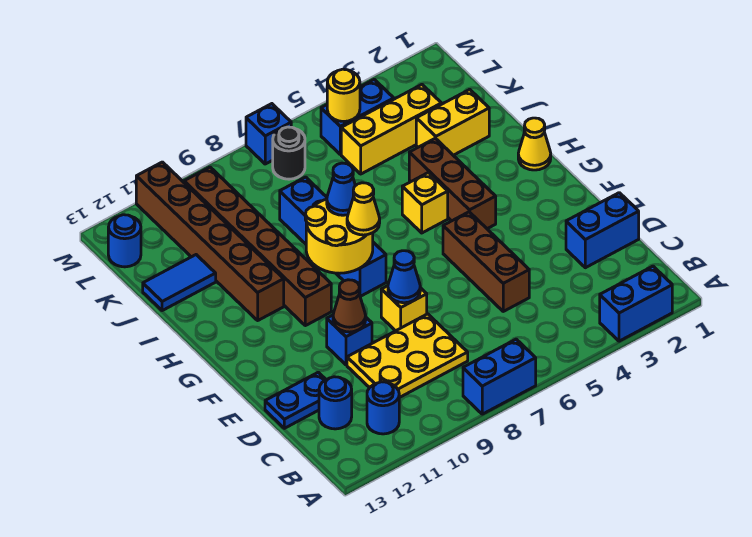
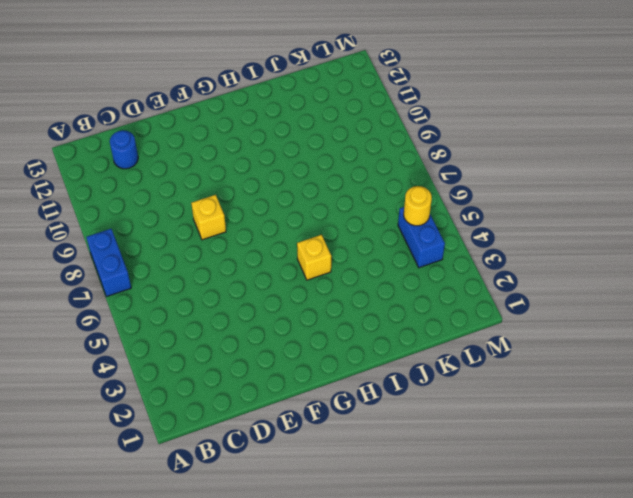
none -> blue brick A2:A3 level 1
none -> blue round brick B11 level 1
none -> yellow plate C8:D10 level 1

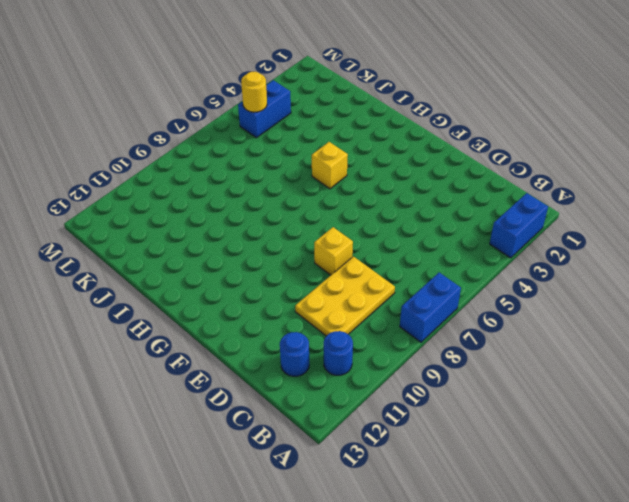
none -> blue brick D1:D2 level 1
none -> brown brick D5:F5 level 1
none -> blue plate D12:D13 level 1

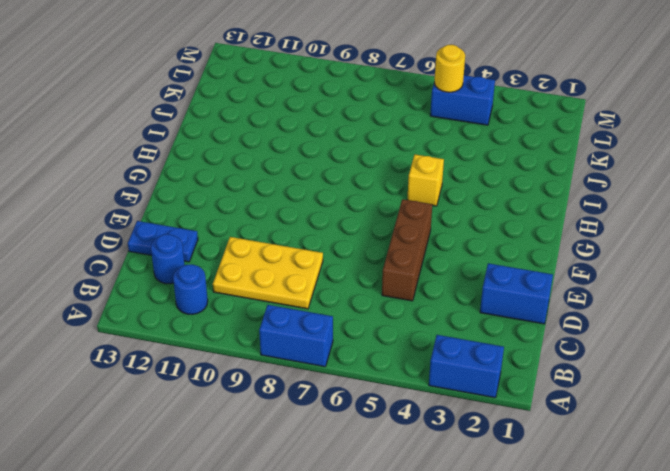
none -> yellow brick E8 level 1
none -> blue brick E10 level 1
none -> brown brick G4:I4 level 1

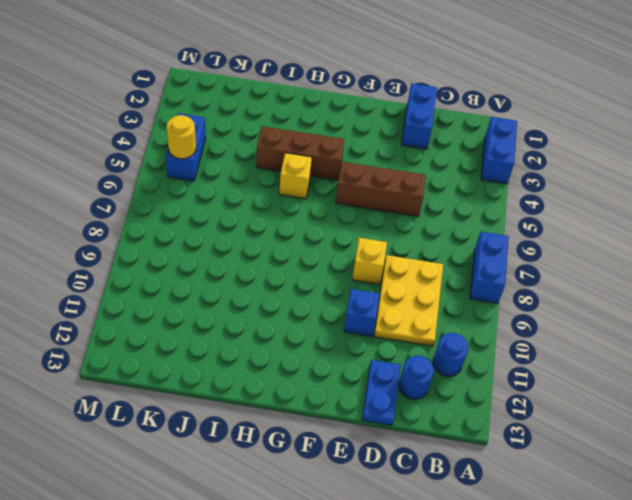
none -> blue brick G8:J8 level 1
none -> brown brick G10:L10 level 1
none -> yellow cone H1 level 1

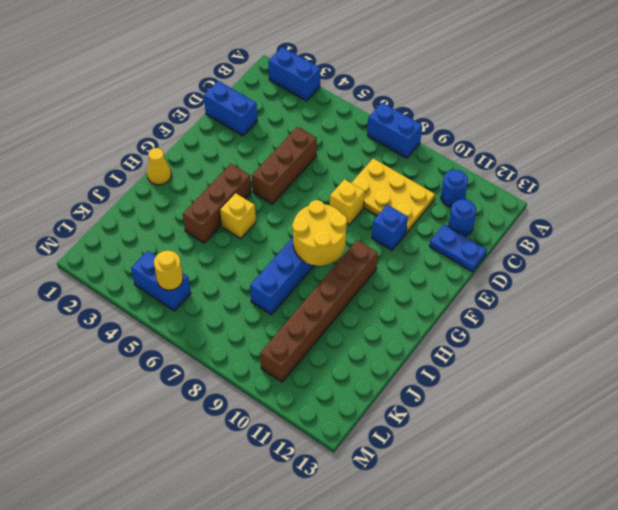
none -> brown brick H11:M11 level 1
none -> yellow brick J2:J3 level 1
none -> blue tile J12:J13 level 1

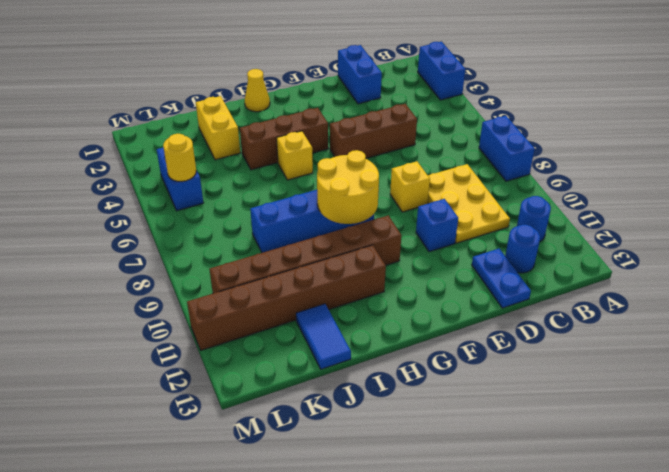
none -> yellow brick K3:K5 level 1
none -> black round brick L7 level 1
none -> blue round brick L13 level 1

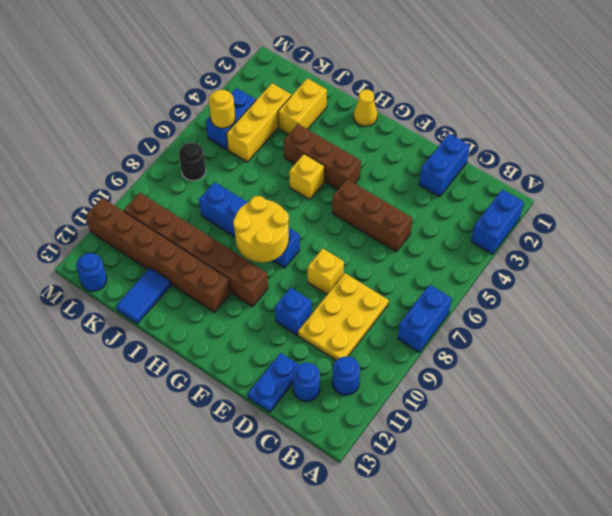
none -> blue brick M7 level 1
none -> blue cone E8 level 2
none -> brown cone E10 level 2

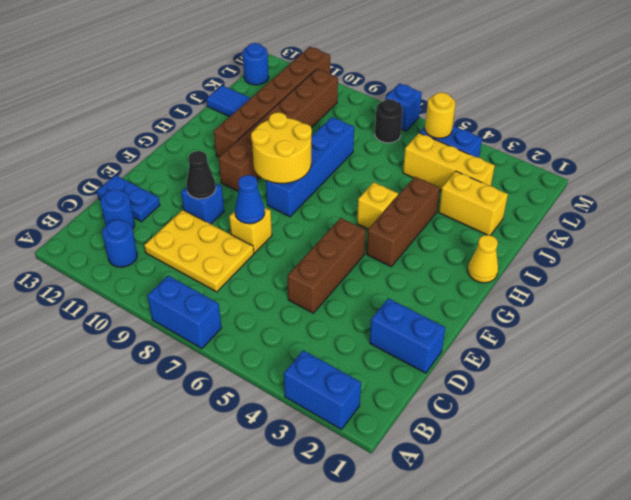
black cone E10 level 2 -> brown cone E10 level 2
none -> yellow cone G8 level 3
none -> blue cone H8 level 3

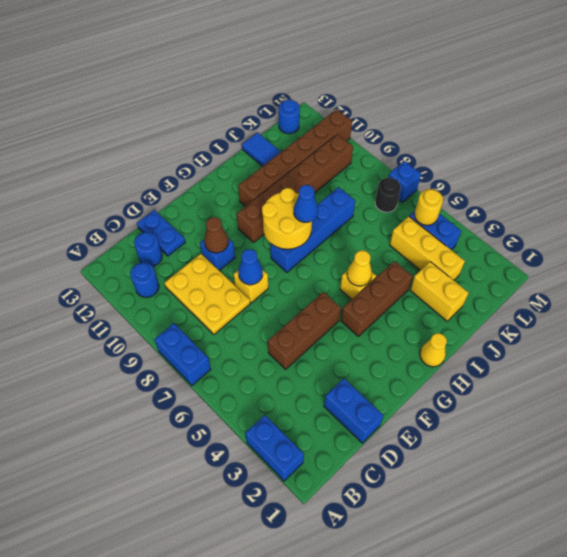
yellow cone H5 level 2 -> yellow cone G8 level 3

